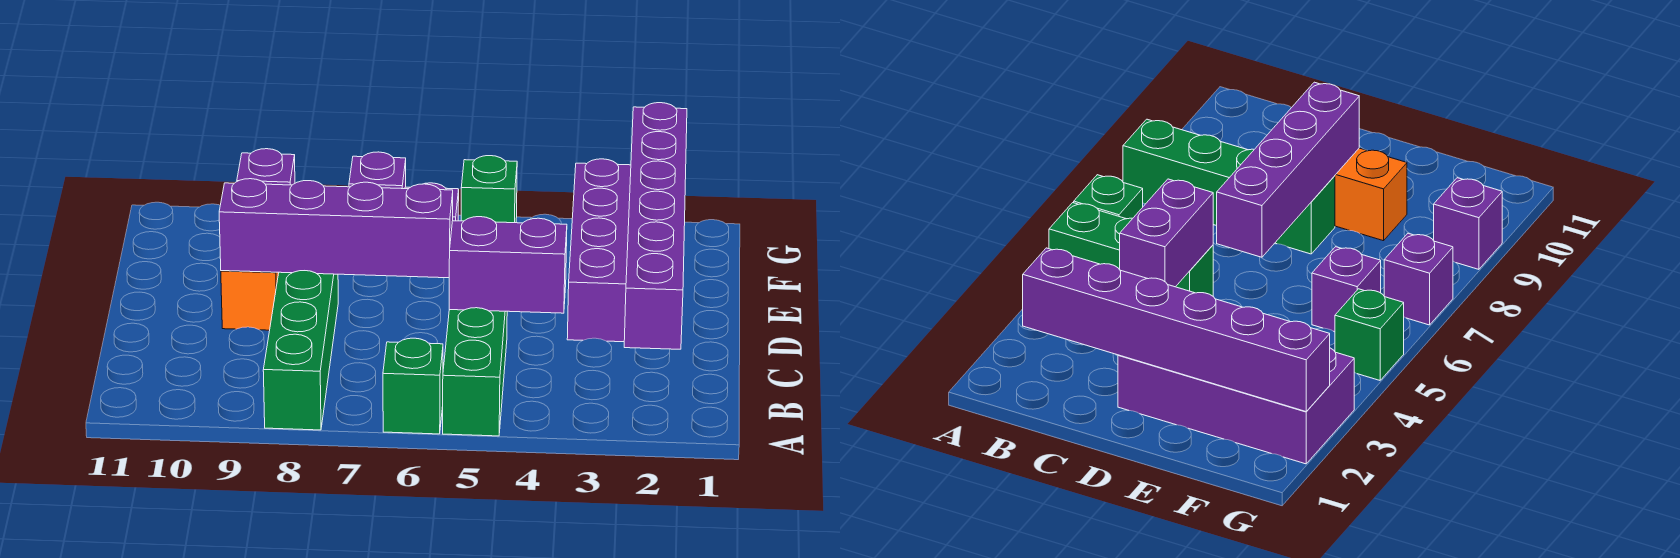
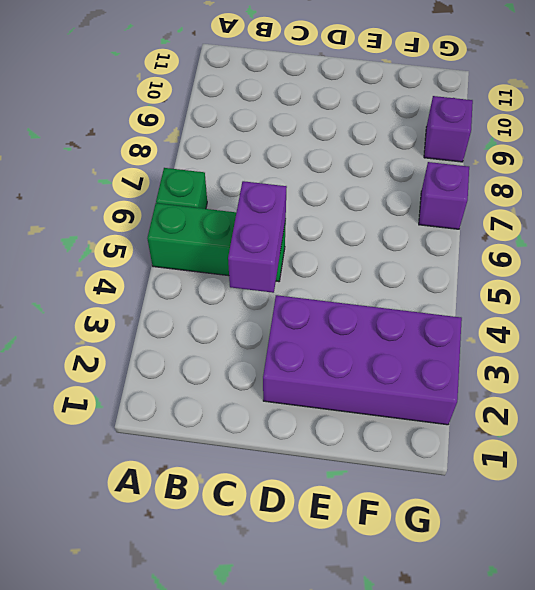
none -> green brick A8:D8 level 1
none -> orange brick D9:E9 level 1
none -> purple brick F6 level 1

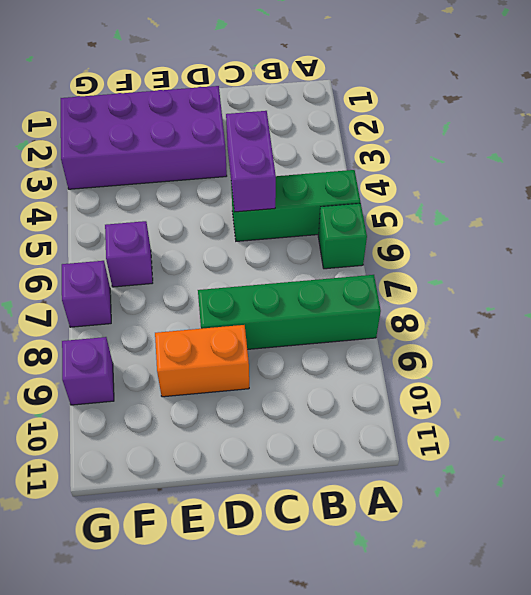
none -> green brick G5 level 1
none -> purple brick B2:G2 level 2
none -> purple brick D6:D9 level 2

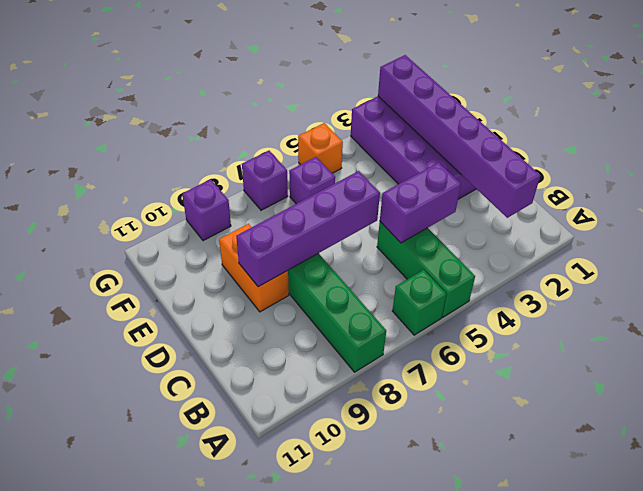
orange brick G5 level 1 -> green brick G5 level 1

